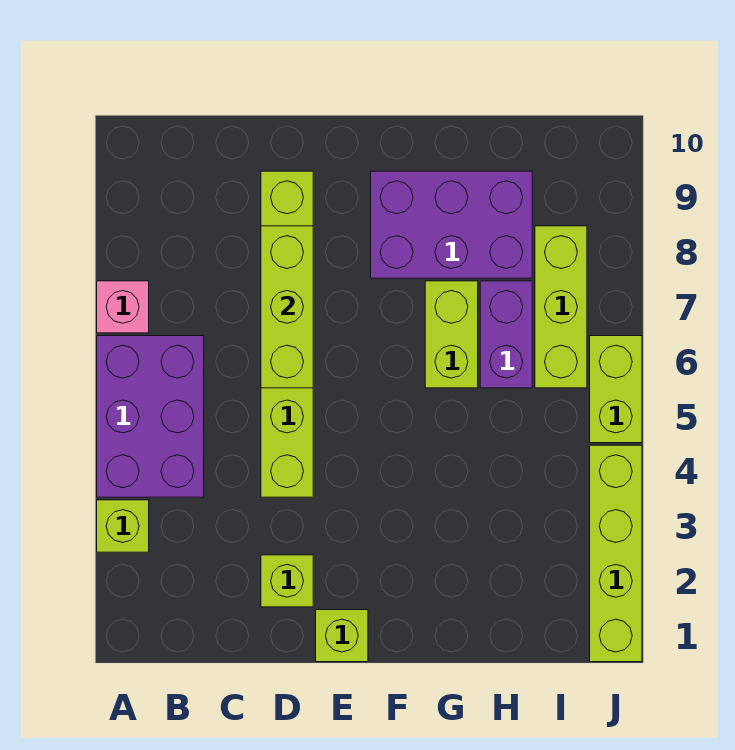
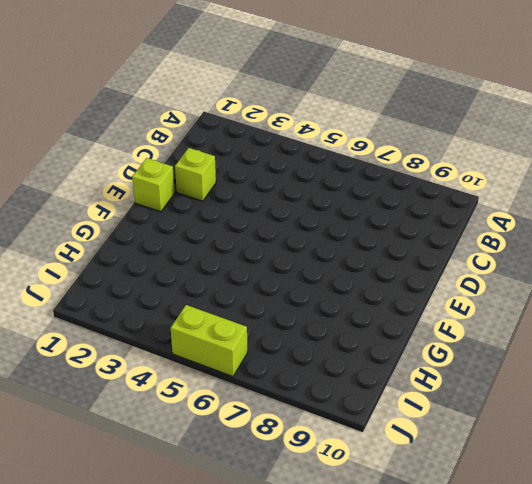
none -> lime brick A3 level 1
none -> purple brick A4:B6 level 1
none -> pink brick A7 level 1

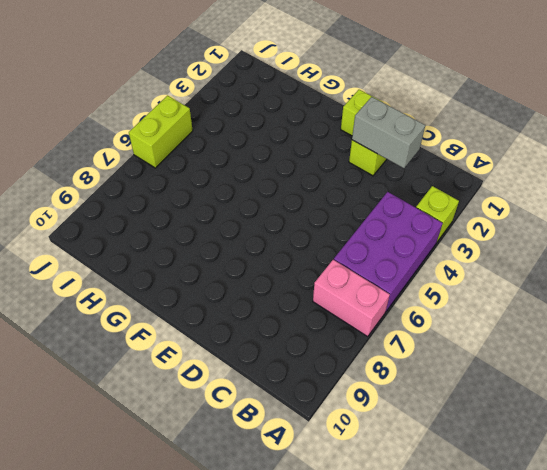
pink brick A7:B7 level 1 -> pink brick A7 level 1
grey brick C2:D2 level 2 -> none
none -> lime brick D4:D9 level 1
none -> purple brick F8:H9 level 1
none -> lime brick G6:G7 level 1

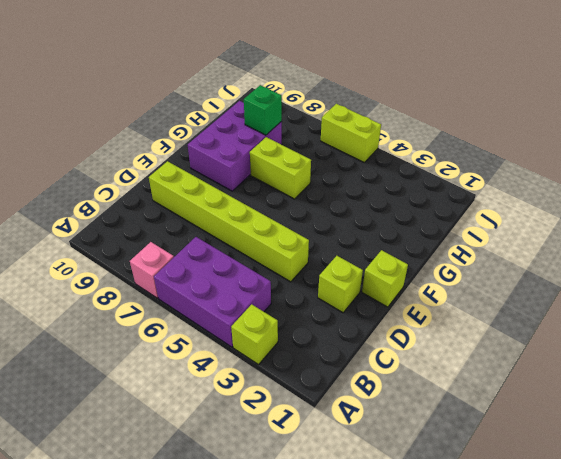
green brick H8 level 2 -> none
none -> purple brick H6:H7 level 1
none -> lime brick I6:I8 level 1
none -> lime brick J1:J4 level 1

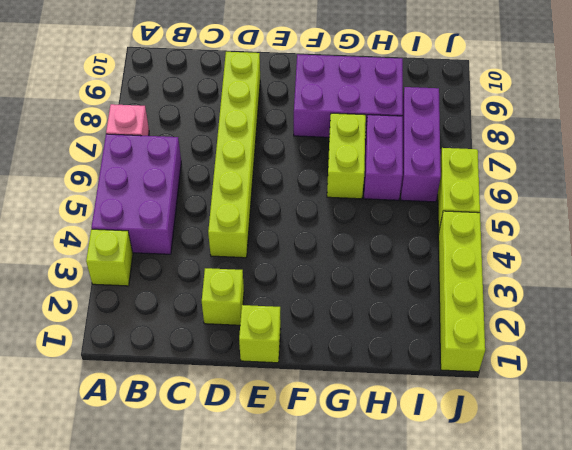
purple brick I6:I8 level 1 -> lime brick I6:I8 level 1
none -> lime brick D6:D8 level 2

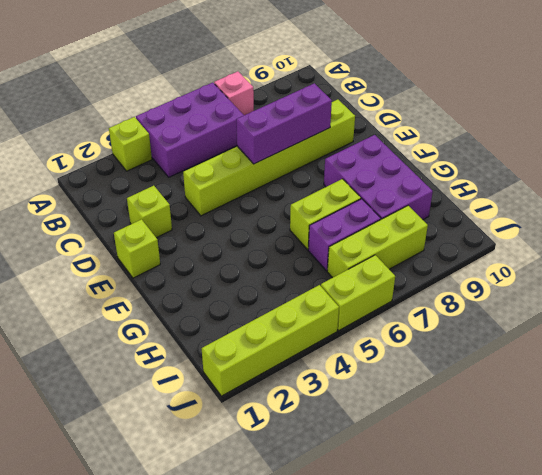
purple brick D6:D8 level 2 -> lime brick D6:D8 level 2

